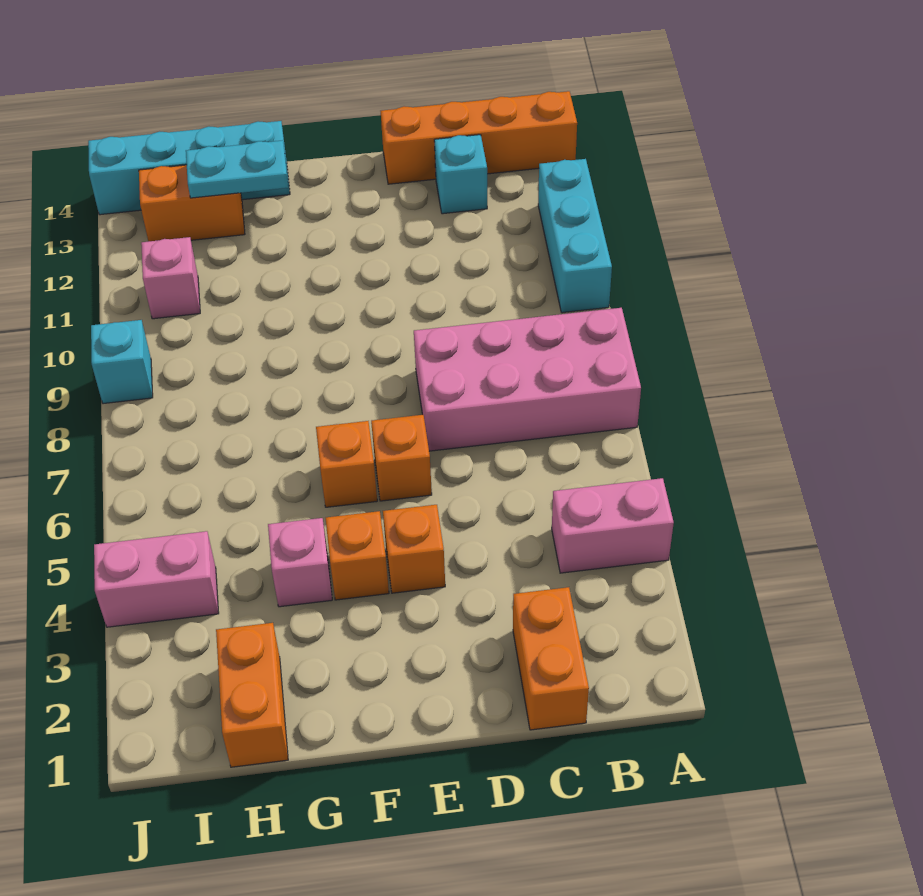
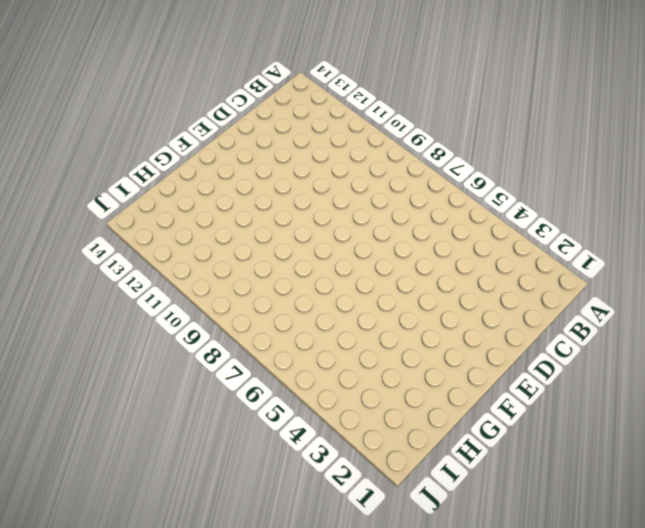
none -> pink brick A4:B4 level 1
none -> pink brick A7:D8 level 1
none -> cyan brick A10:A12 level 1

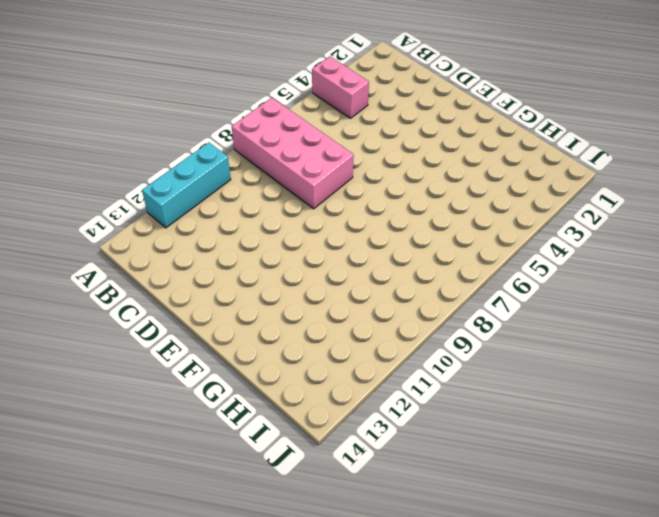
none -> orange brick A14:D14 level 1
none -> orange brick C1:C2 level 1
none -> cyan brick C13 level 1

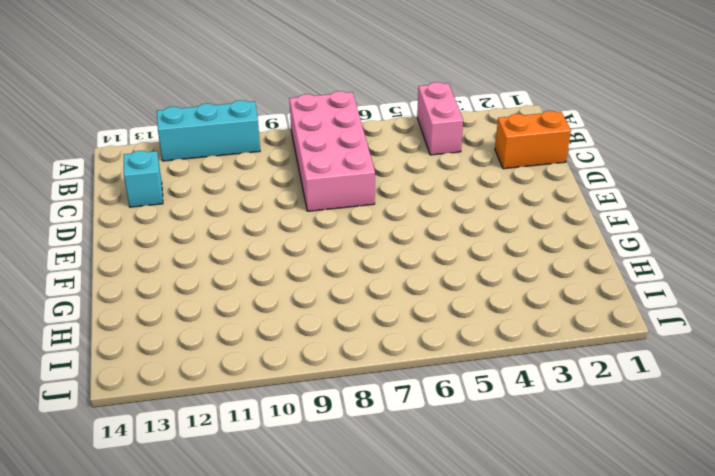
none -> orange brick A14:D14 level 1
none -> orange brick E4 level 1
none -> orange brick E6 level 1

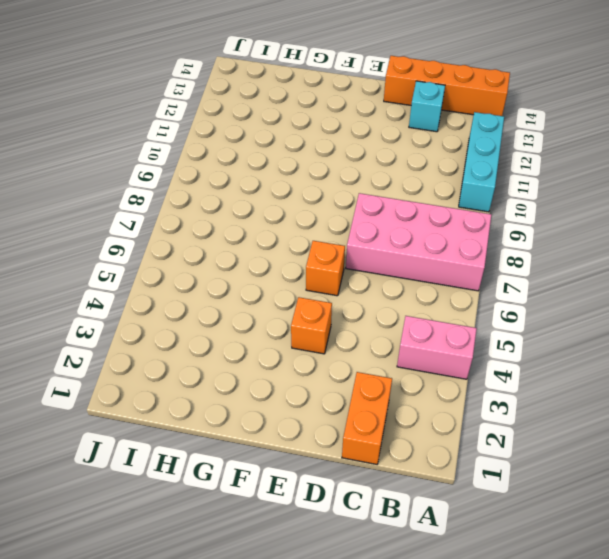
none -> orange brick F4 level 1
none -> orange brick F6 level 1
none -> pink brick G4 level 1

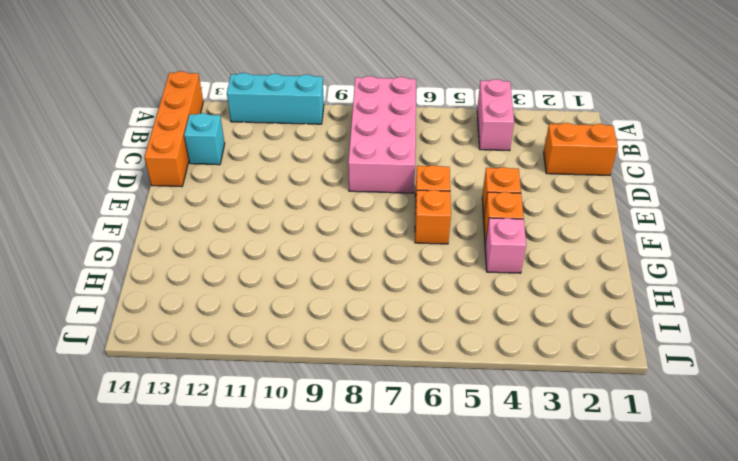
none -> cyan brick G14:J14 level 1
none -> orange brick H1:H2 level 1
none -> orange brick H13:I13 level 1

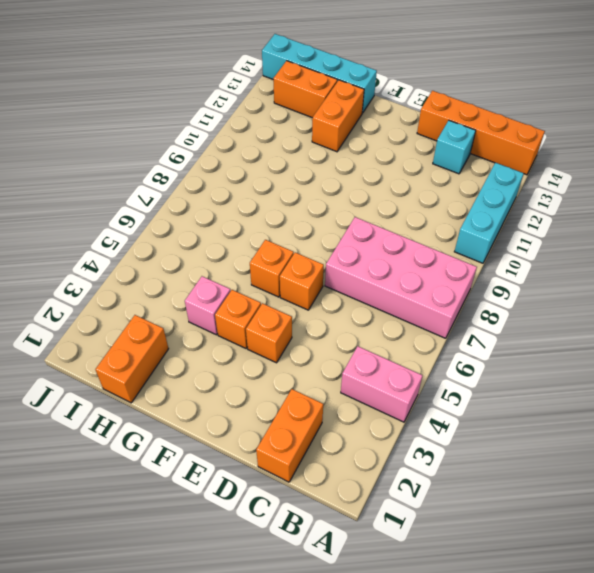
orange brick G12:G13 level 1 -> none
none -> pink brick I4:J4 level 1
none -> pink brick I11 level 1
none -> cyan brick J9 level 1

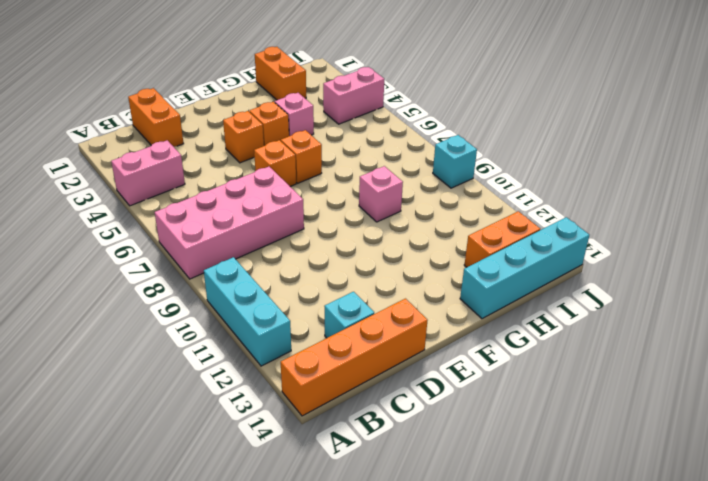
pink brick G9 level 1 -> pink brick I11 level 1
none -> cyan plate G13:H13 level 2

